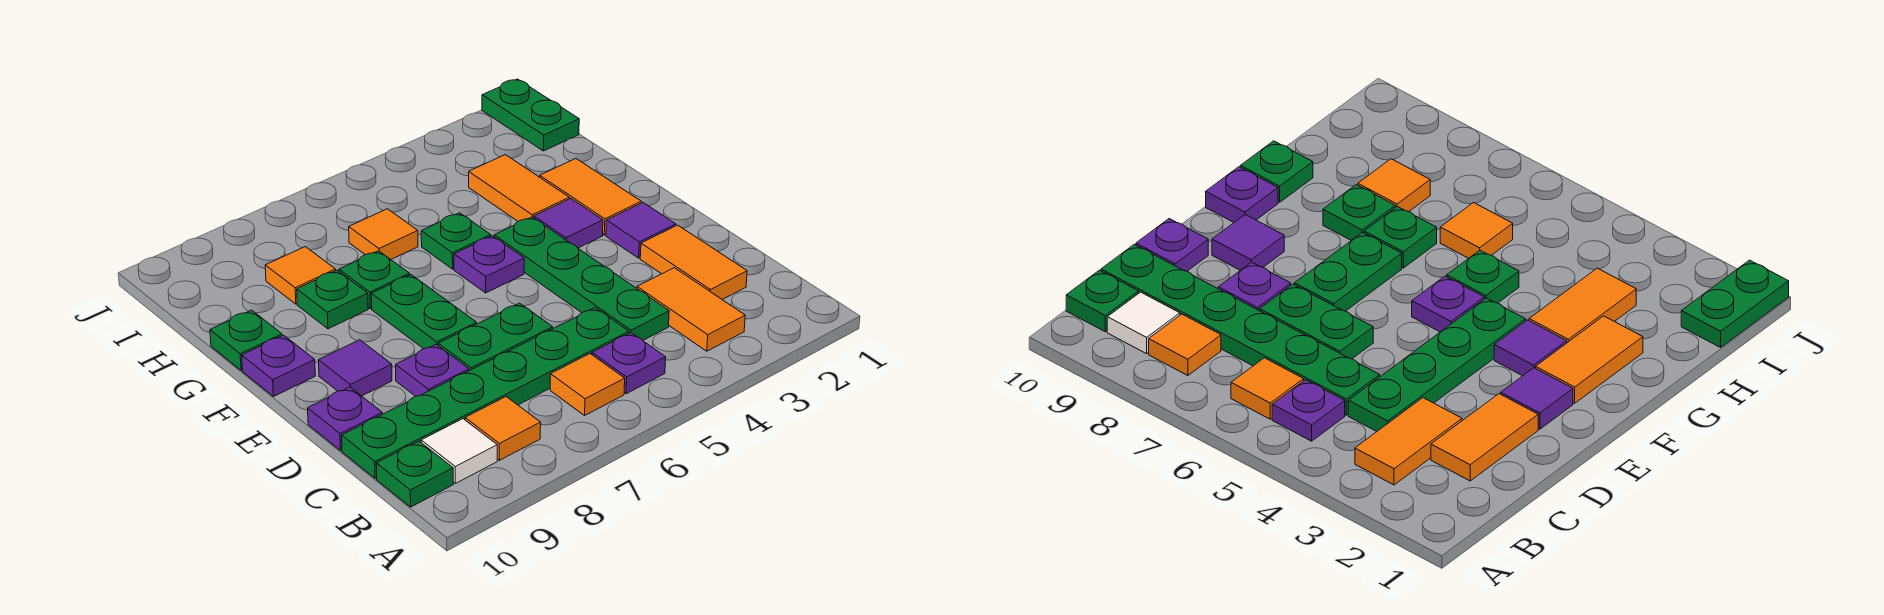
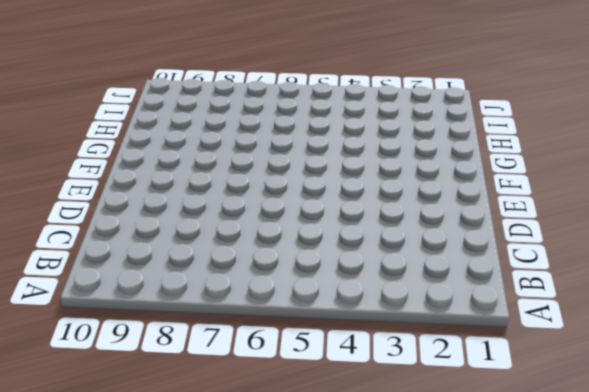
none -> orange tile B3:C3 level 1
none -> purple plate B5 level 1
none -> orange tile B6 level 1

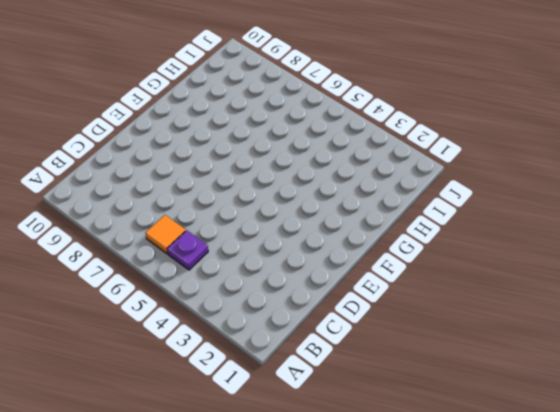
none -> orange tile B3:C3 level 1
none -> orange tile B8 level 1
none -> white tile B9 level 1

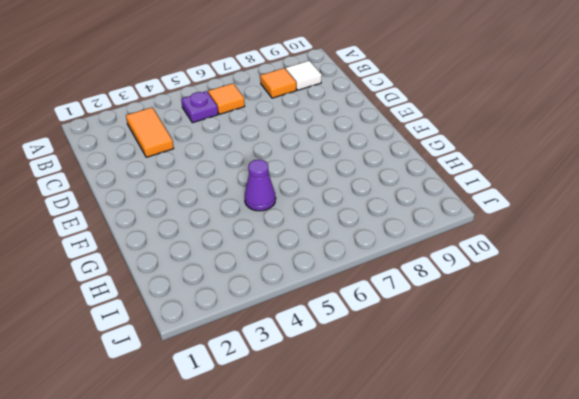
purple cone G5 level 1 -> green plate G5 level 1
none -> green plate B10 level 1
none -> orange tile C2:D2 level 1
none -> green plate C4:F4 level 1

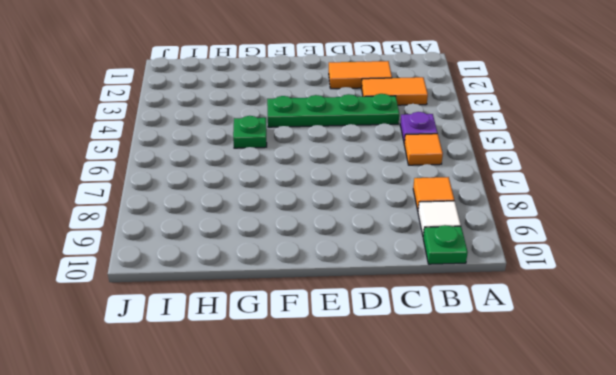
none -> green plate C5:C10 level 1
none -> green plate D6:D7 level 1
none -> purple plate D8 level 1

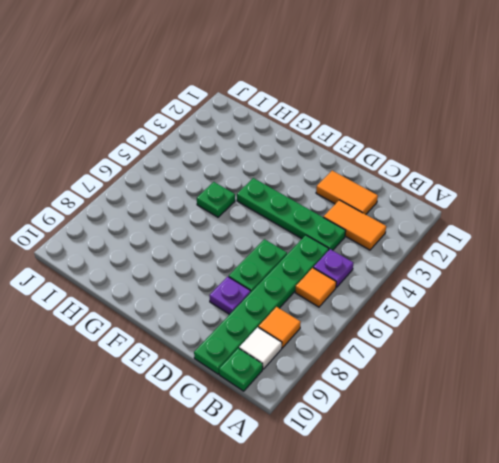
none -> purple plate D10 level 1
none -> purple tile E2 level 1
none -> green plate E7:F7 level 1

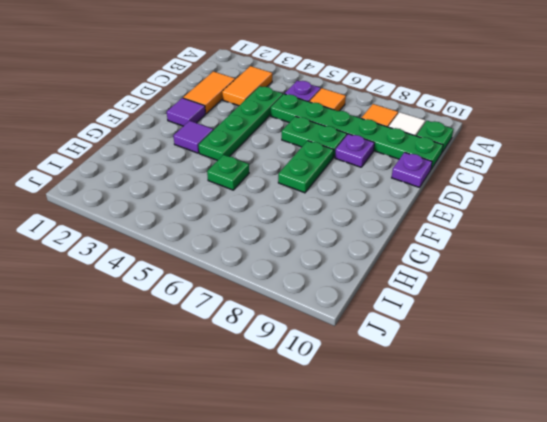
none -> purple tile E9 level 1
none -> orange tile F2:G2 level 1
none -> purple plate F5 level 1

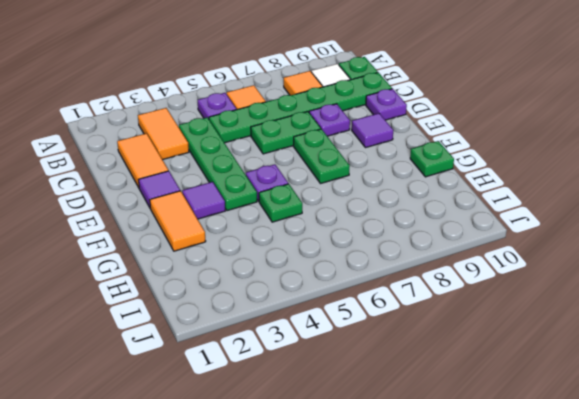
none -> purple plate F10 level 1
none -> orange tile G3:H3 level 1
none -> green plate G7 level 1

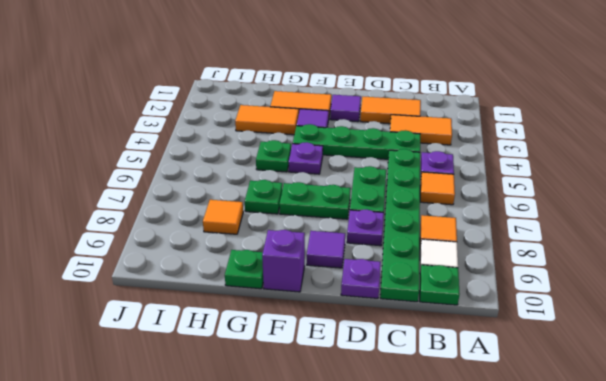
purple brick F10 level 1 -> purple plate F10 level 1
none -> green plate G8 level 1
none -> orange tile H6 level 1
none -> green plate I1:J1 level 1

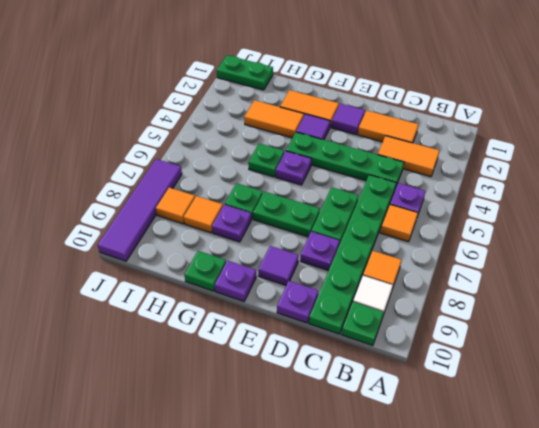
purple plate G8 level 1 -> green plate G8 level 1
orange tile I8 level 1 -> orange tile H6 level 1
purple tile J7:J10 level 1 -> none

